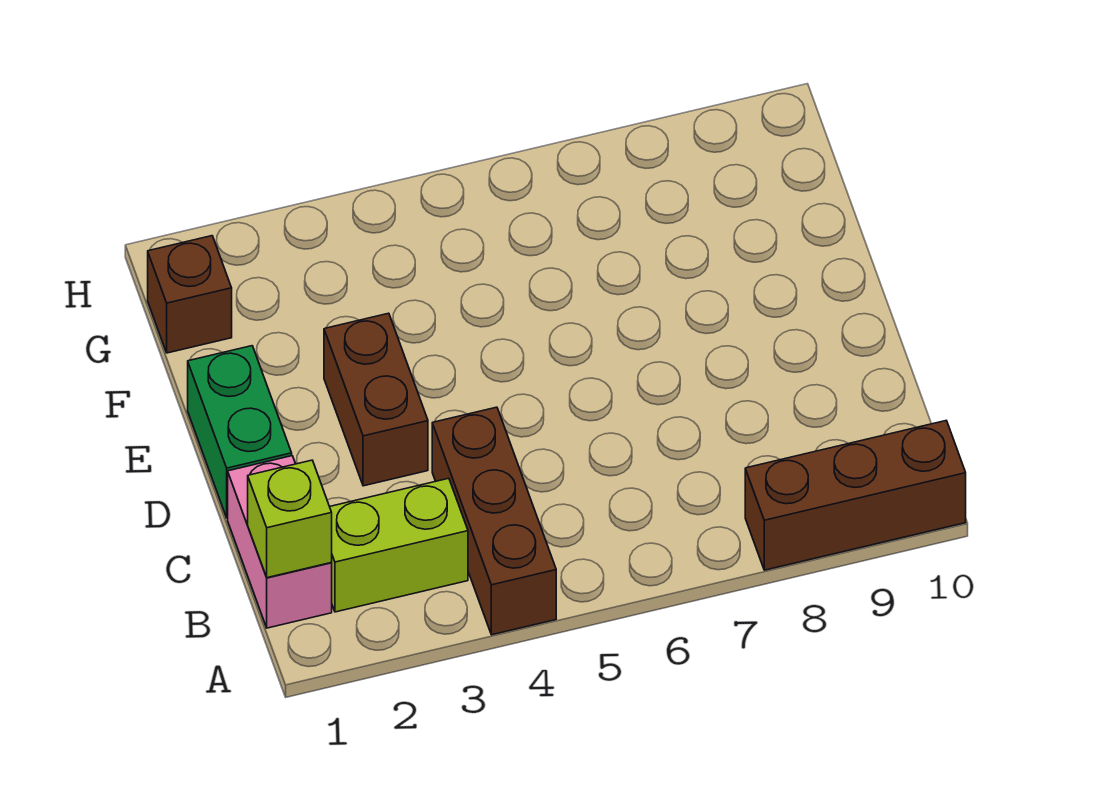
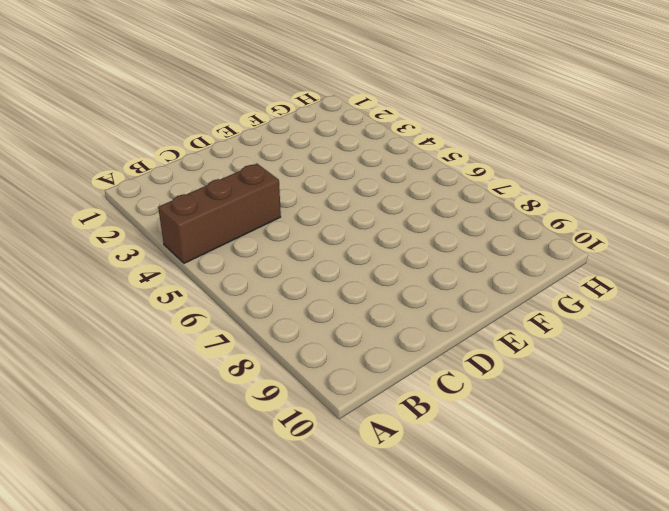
none -> brown brick A8:A10 level 1
none -> pink brick B1:C1 level 1

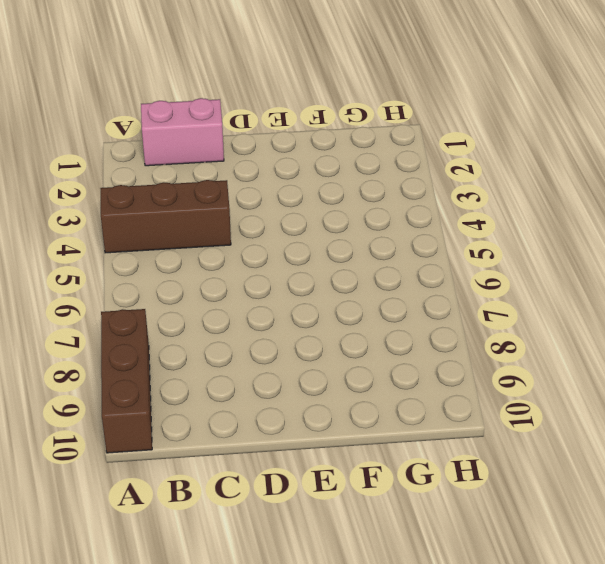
none -> lime brick B2:B3 level 1
none -> green brick D1:E1 level 1

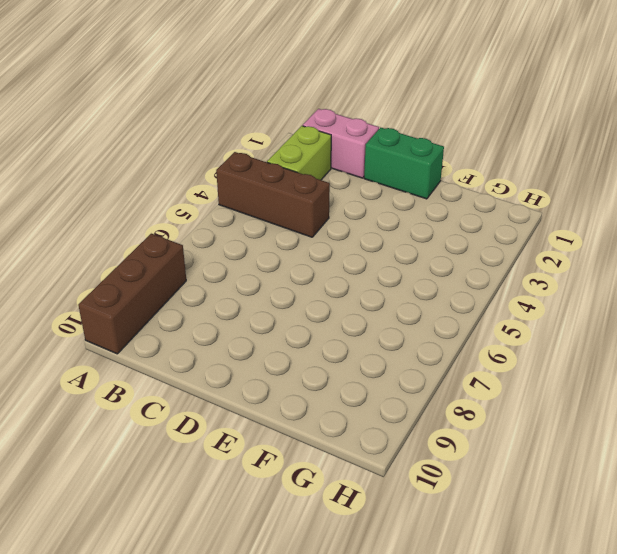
none -> brown brick D3:E3 level 1
none -> brown brick G1 level 1

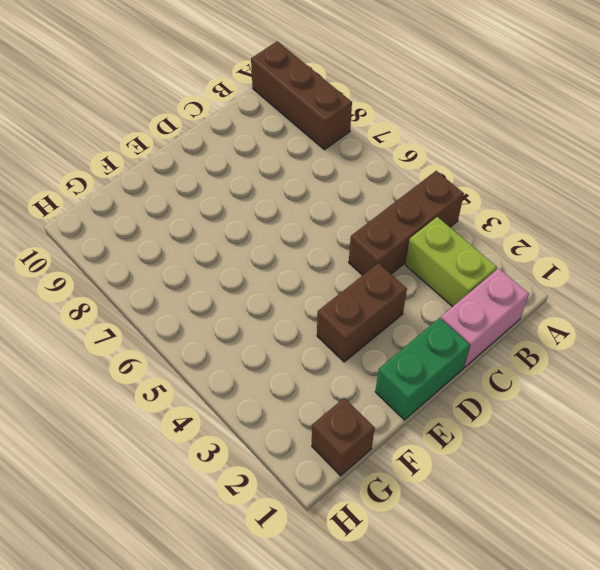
none -> lime brick B1 level 2

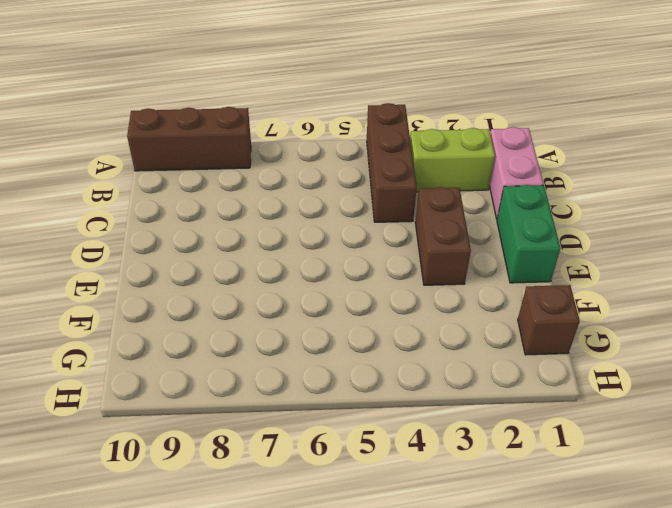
none -> lime brick B1 level 2

